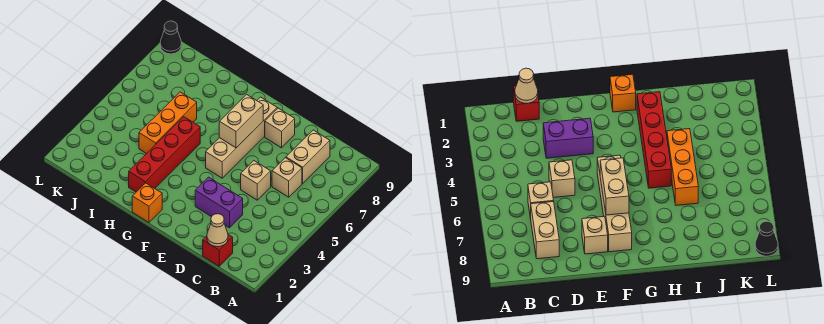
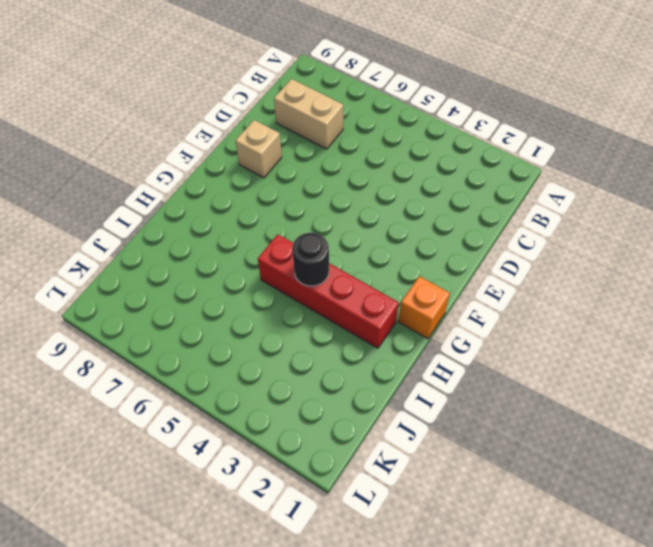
black round brick H4 level 2 -> none
none -> red brick C1 level 1
none -> tan brick C6 level 1
none -> purple brick D3:E3 level 1

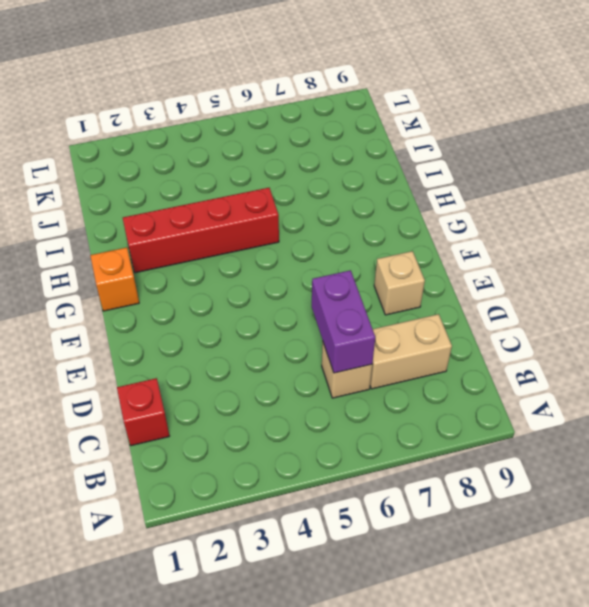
purple brick C6:D6 level 2 -> purple brick D3:E3 level 1
none -> tan brick D5 level 1
none -> tan brick F5:F8 level 1
none -> orange brick I4:I6 level 1

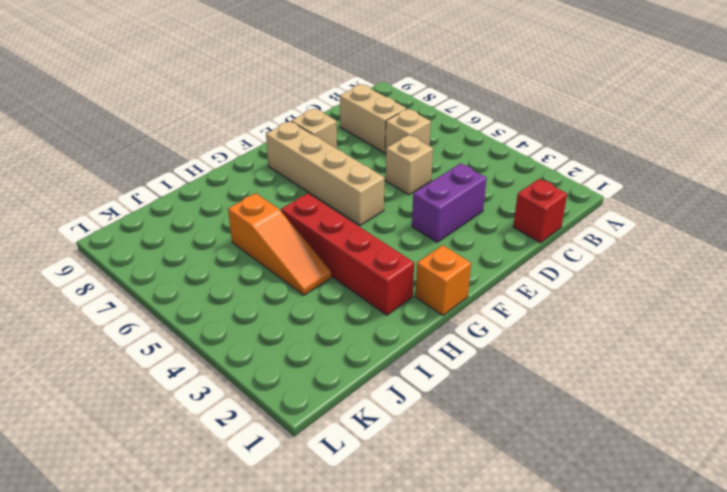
orange slope I4:I6 level 1 top 6 -> orange brick I4:I6 level 1
none -> black cone L9 level 1
none -> tan cone C1 level 2
none -> tan brick F6:F7 level 2

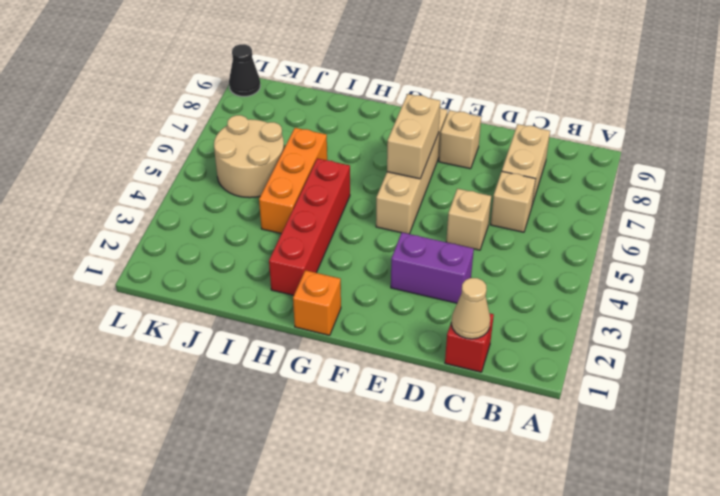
tan round brick J5:K6 level 1 -> none

